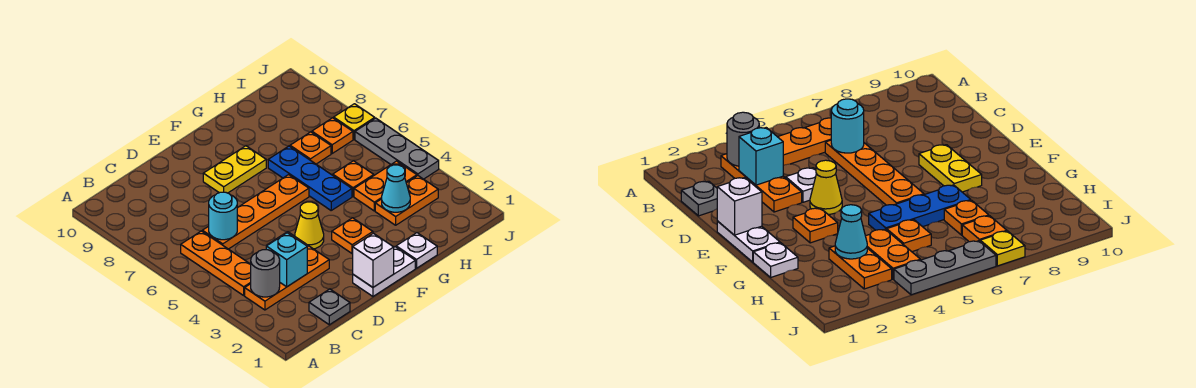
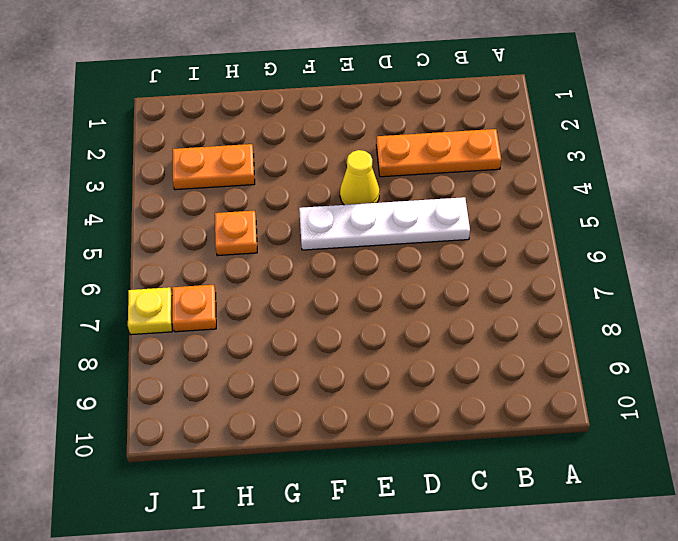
white plate C5:F5 level 1 -> none
none -> orange plate B4:B6 level 1
none -> grey plate C1 level 1
none -> orange plate C6:F6 level 1

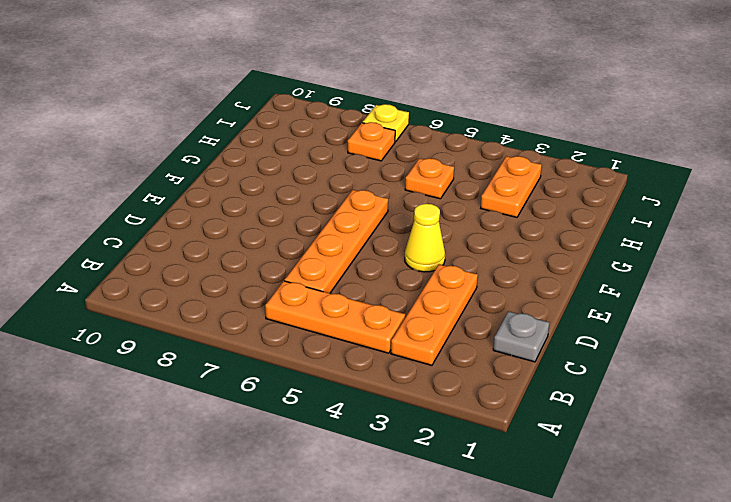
none -> white plate D4 level 1
none -> white plate E1:F1 level 1
none -> yellow plate E8:F8 level 1

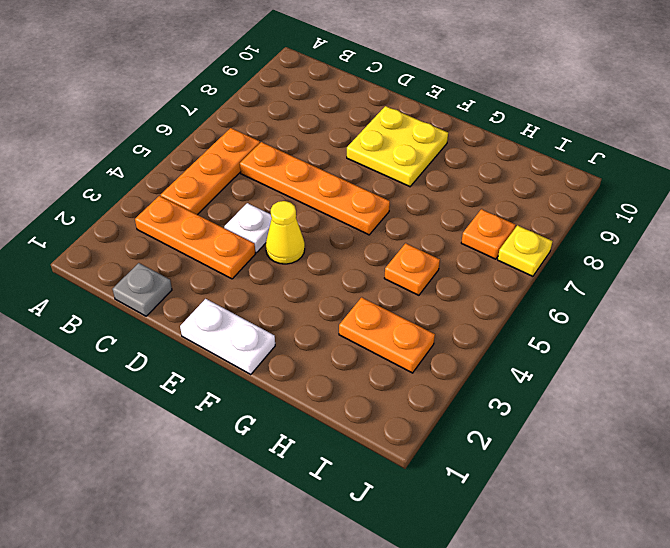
yellow plate E8:F9 level 1 -> yellow plate E8:F8 level 1
none -> orange plate F3 level 1
none -> white plate G1 level 1
none -> blue plate G5:G7 level 1

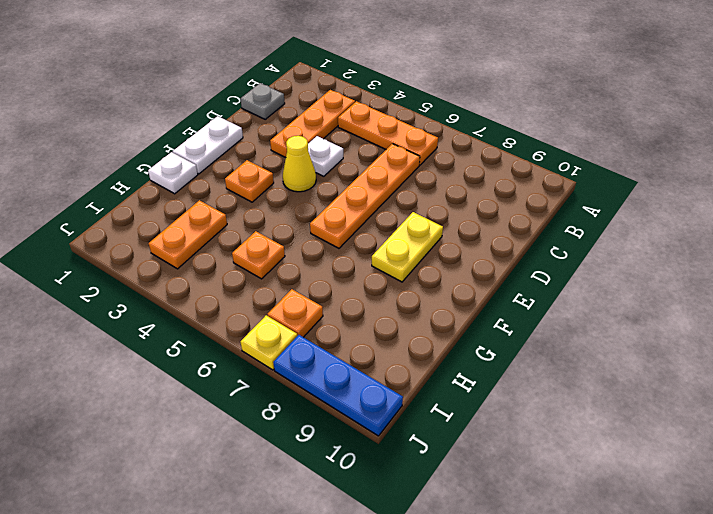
blue plate J8:J10 level 1 -> blue plate G5:G7 level 1
none -> orange plate H4:I4 level 1
none -> orange plate H7 level 1
none -> grey plate J4:J6 level 1

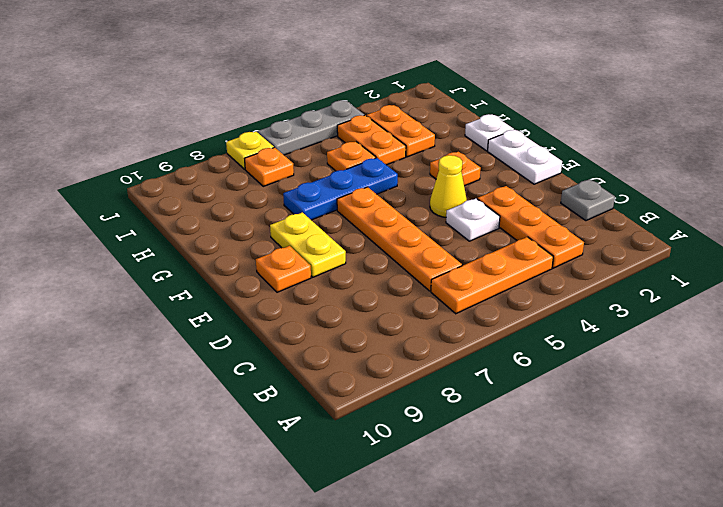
orange plate E9 level 1 -> orange plate H7 level 1
none -> grey round brick B3 level 2
none -> cyan brick C3 level 2
none -> cyan round brick C6 level 2

